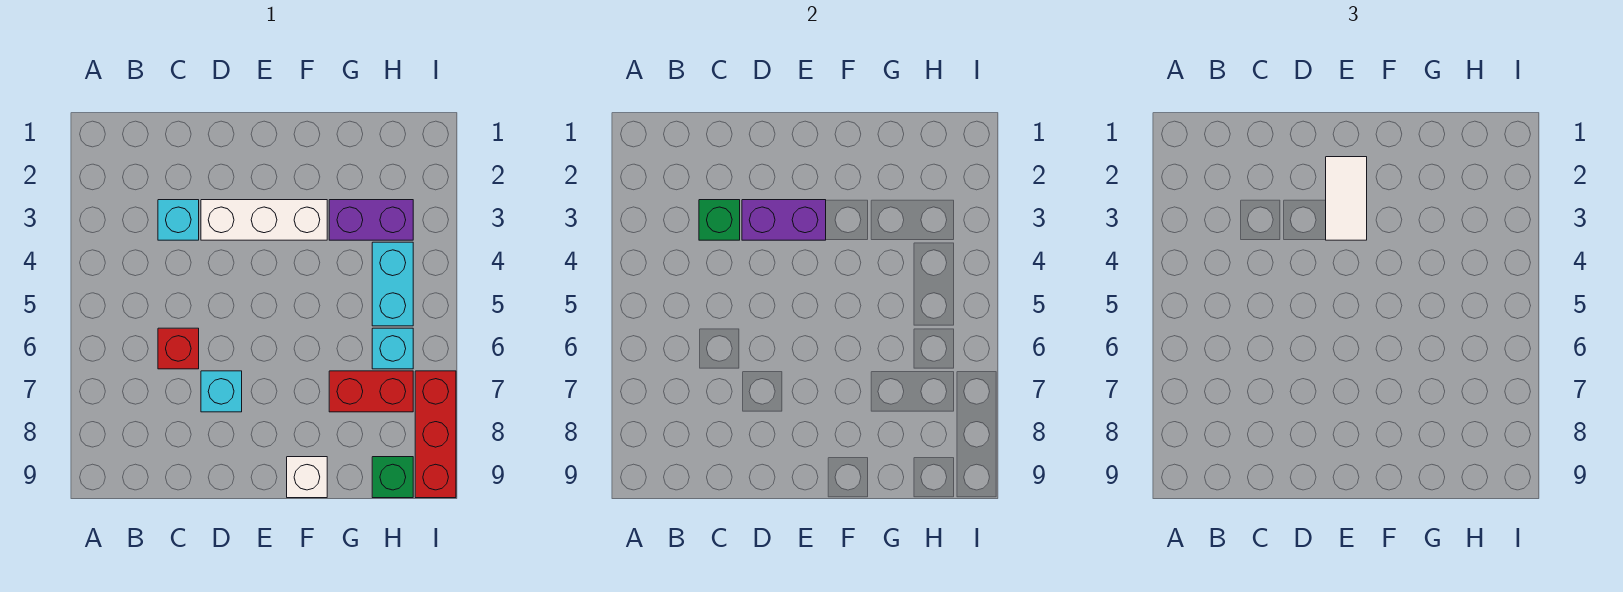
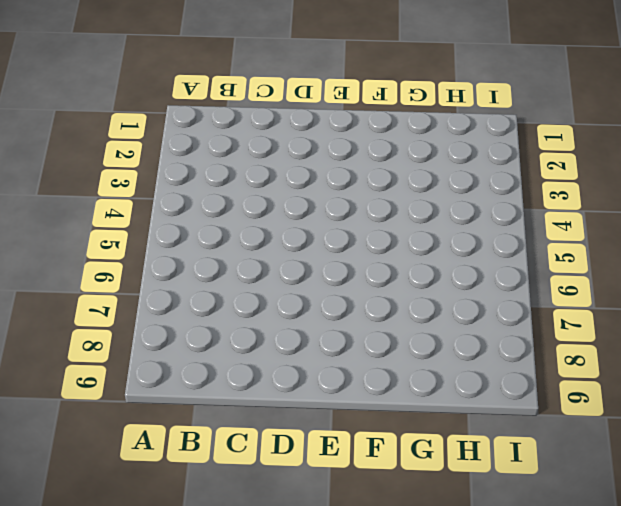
none -> cyan brick C3 level 1
none -> red brick C6 level 1
none -> white brick D3:F3 level 1

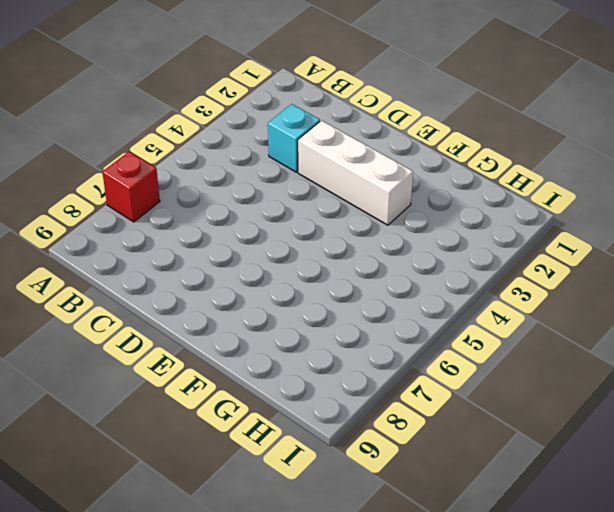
red brick A7 level 1 -> red brick C6 level 1
none -> cyan brick D7 level 1
none -> white brick F9 level 1
none -> purple brick G3:H3 level 1

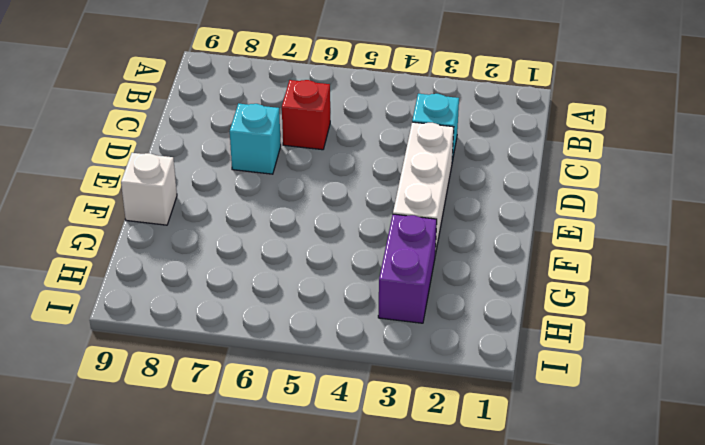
none -> red brick G7:H7 level 1
none -> cyan brick H4:H5 level 1
none -> cyan brick H6 level 1

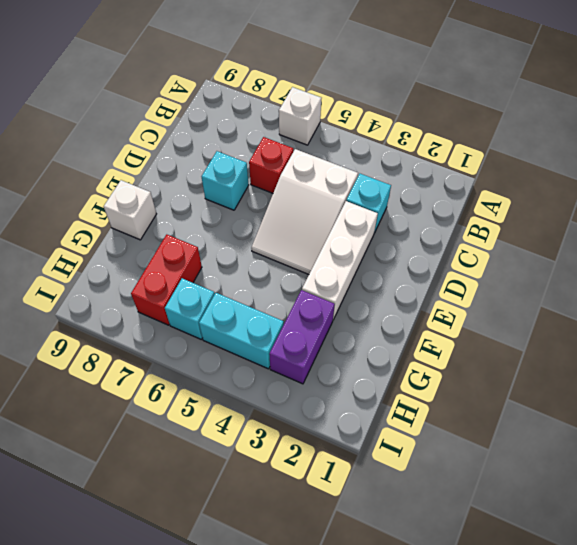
white brick A6 level 1 -> none
white slope C4:E5 level 1 top C -> none
none -> green brick H9 level 1
none -> red brick I7:I9 level 1
none -> green brick C3 level 2

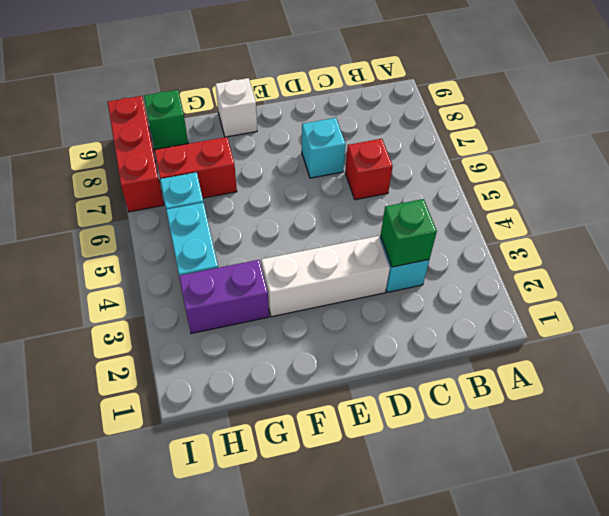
none -> purple brick D3:E3 level 2
none -> white tile E2:E3 level 3

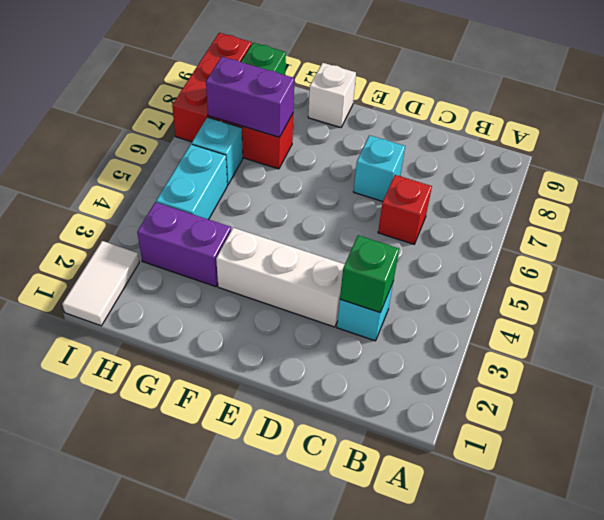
purple brick G7:H7 level 2 -> purple brick D3:E3 level 2
white tile I1:I2 level 1 -> white tile E2:E3 level 3

